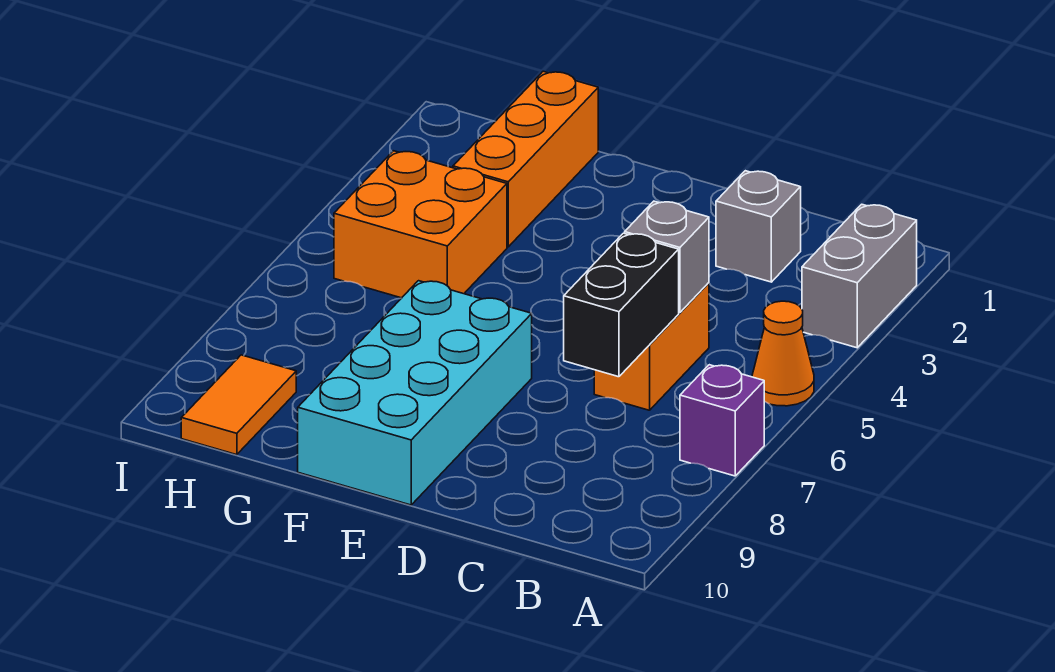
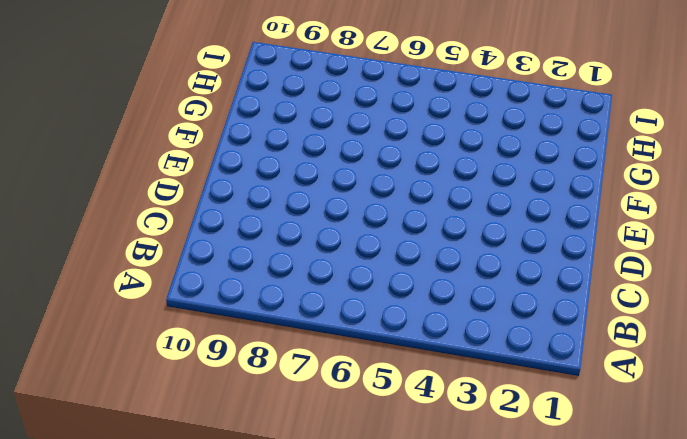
none -> grey brick A2:A3 level 1
none -> orange cone A5 level 1

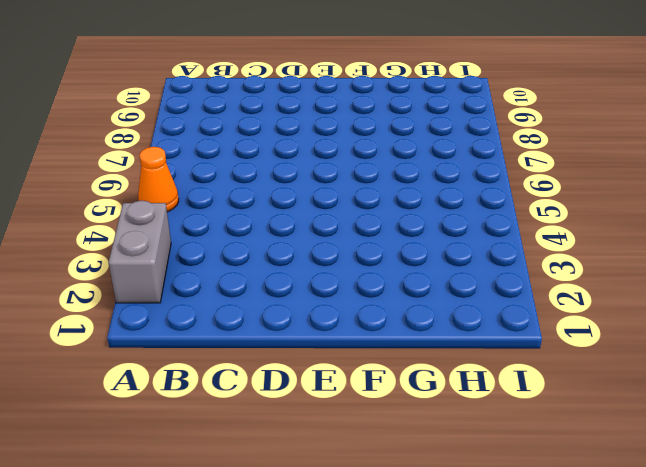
none -> purple brick A7 level 1
none -> grey brick C2 level 1

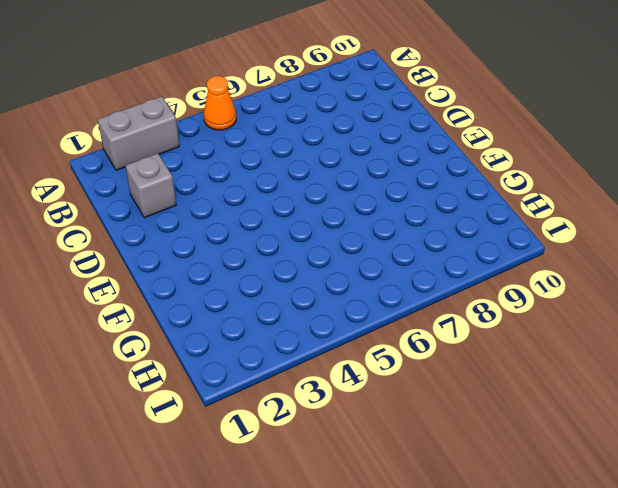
none -> purple brick A7 level 1
none -> orange brick C5:C6 level 1

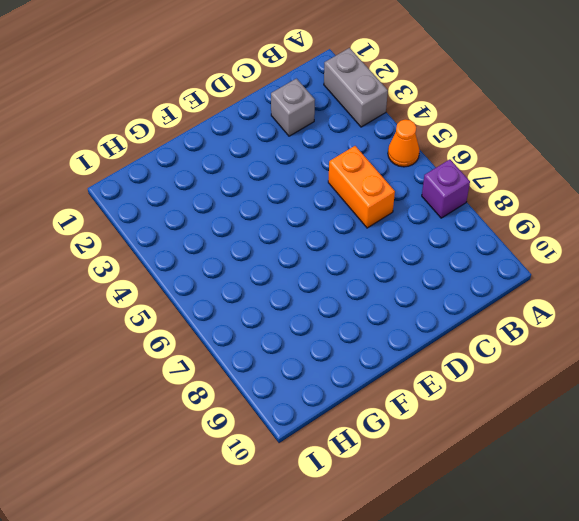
none -> cyan brick E7:F10 level 1
none -> orange brick G1:G3 level 1

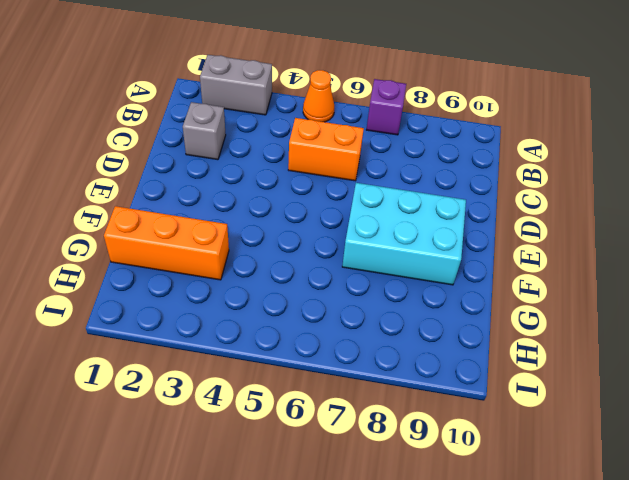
cyan brick E7:F9 level 1 -> cyan brick E7:F10 level 1
none -> orange brick G4:H5 level 1
none -> orange tile H9:H10 level 1

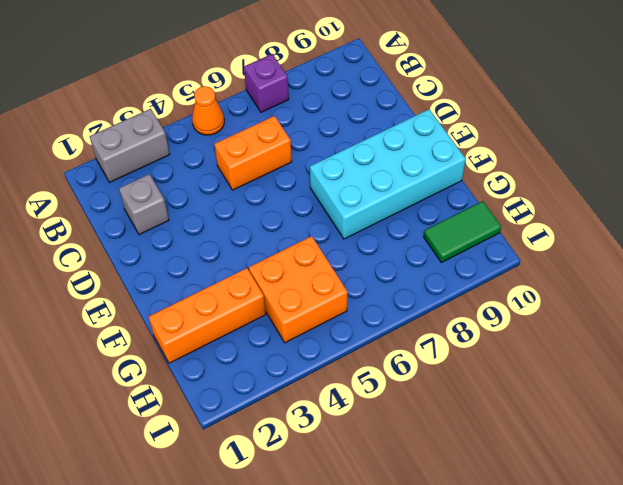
green tile H9:H10 level 1 -> orange tile H9:H10 level 1
none -> grey brick C5 level 2
none -> black brick C6:C7 level 2

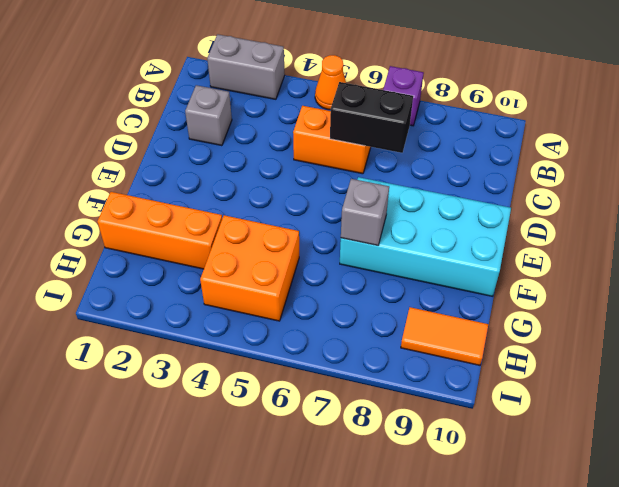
grey brick F7 level 2 -> grey brick C5 level 2

